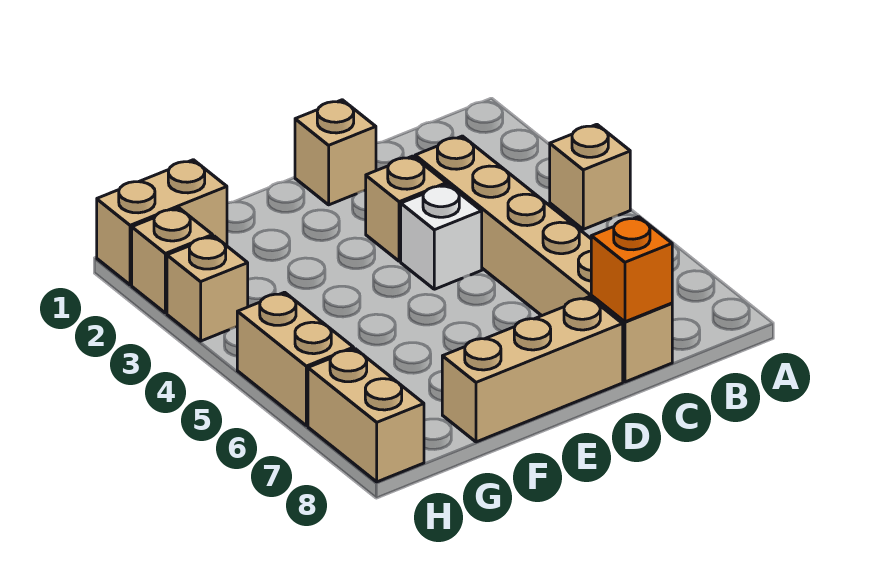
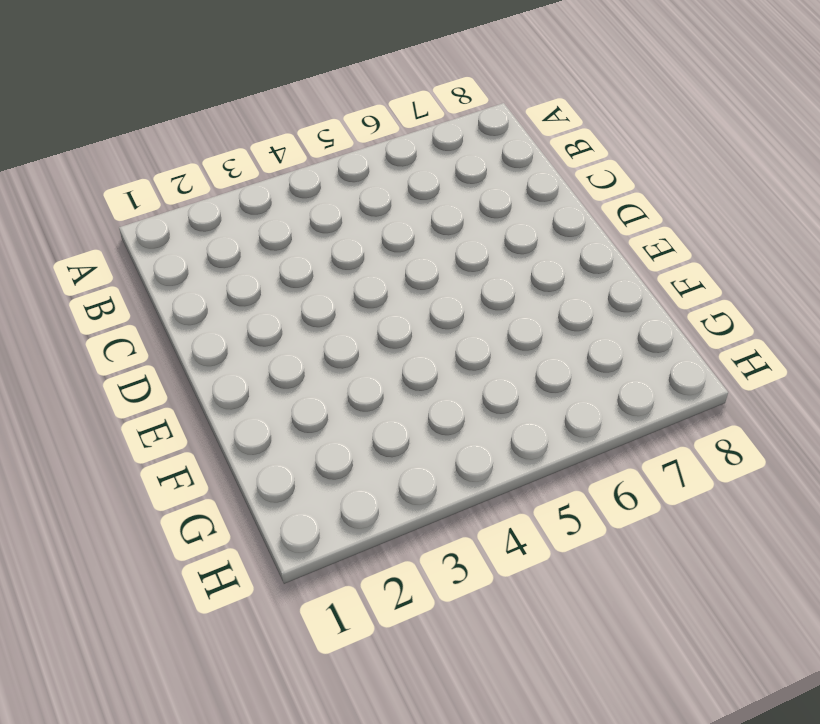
none -> tan brick A4 level 1
none -> tan brick C3:C8 level 1
none -> tan brick D1 level 1

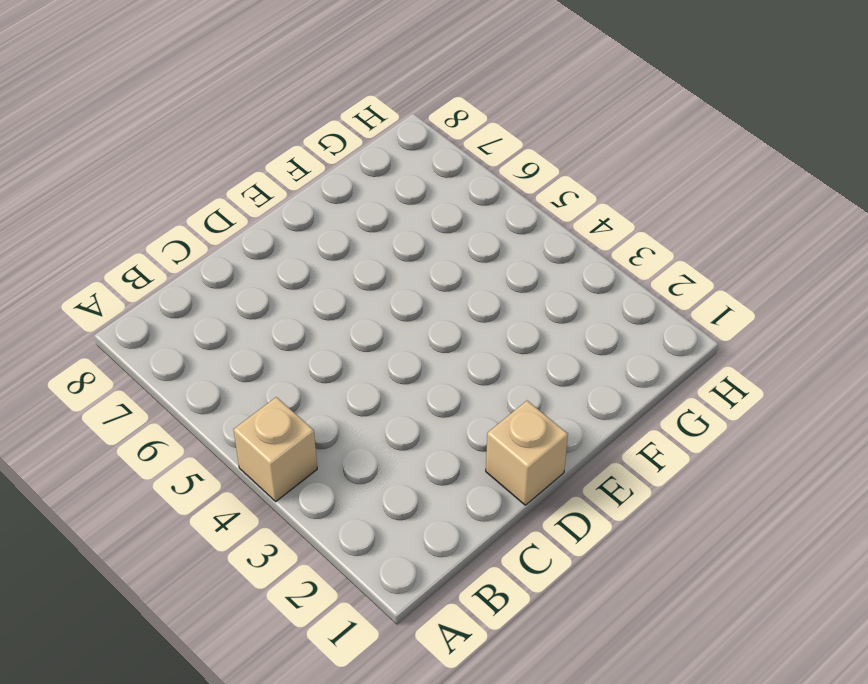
none -> tan brick C3:C8 level 1
none -> tan brick D3 level 1
none -> white brick D4 level 1

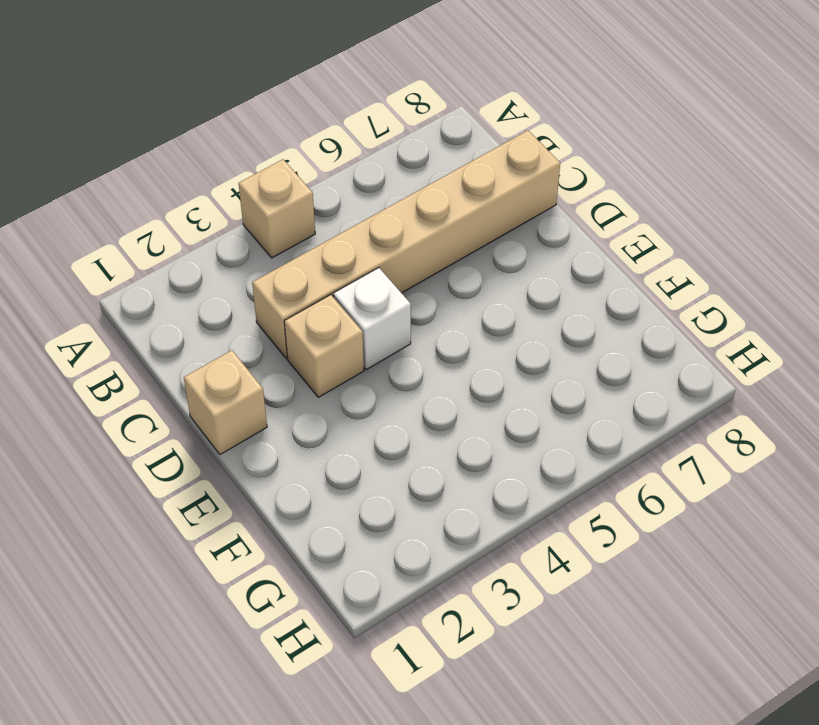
none -> tan brick D8:F8 level 1
none -> tan brick G1:H1 level 1
none -> tan brick H2 level 1

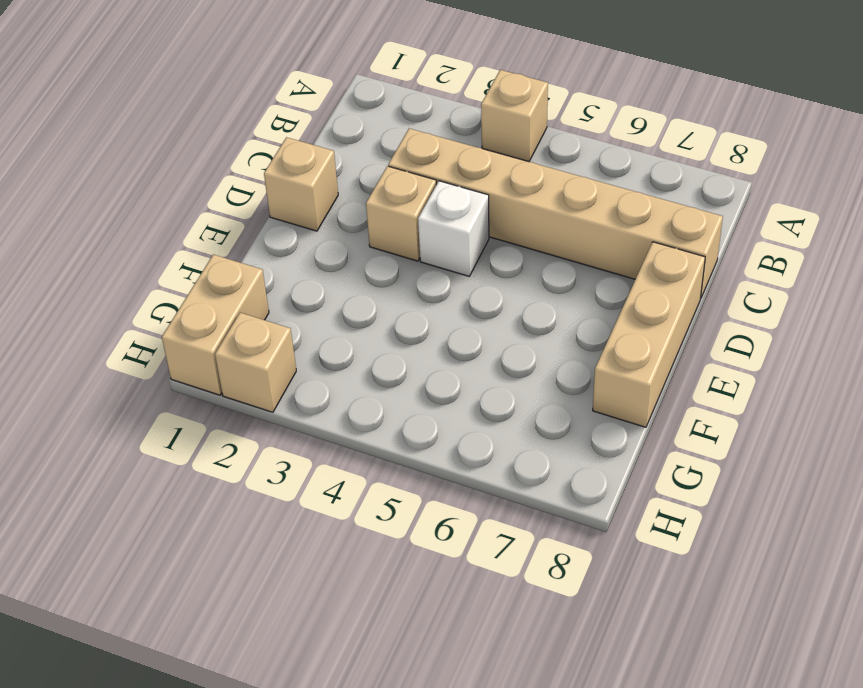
none -> tan brick H3 level 1
none -> tan brick H5:H6 level 1
none -> tan brick H7:H8 level 1

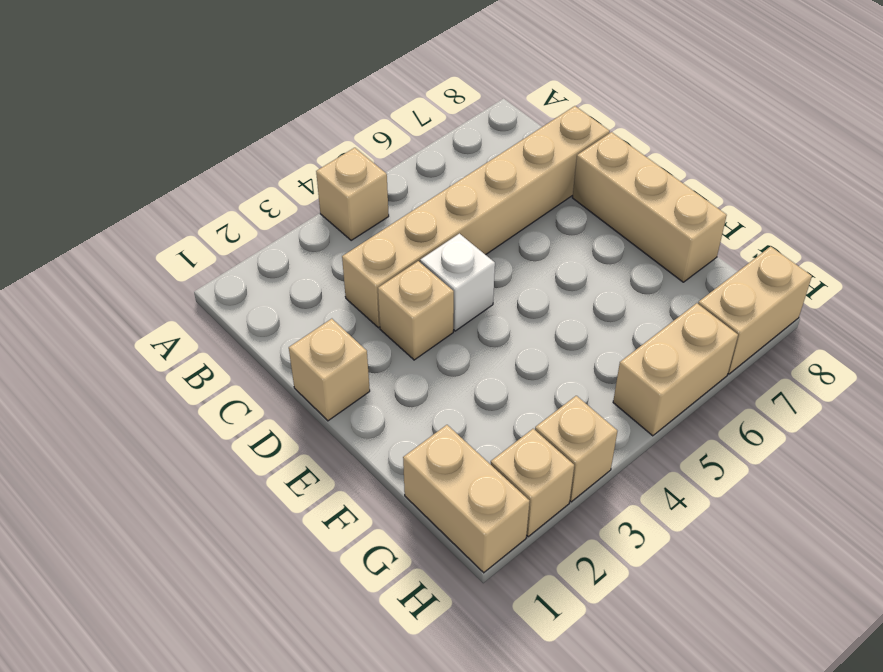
none -> orange brick C8 level 2

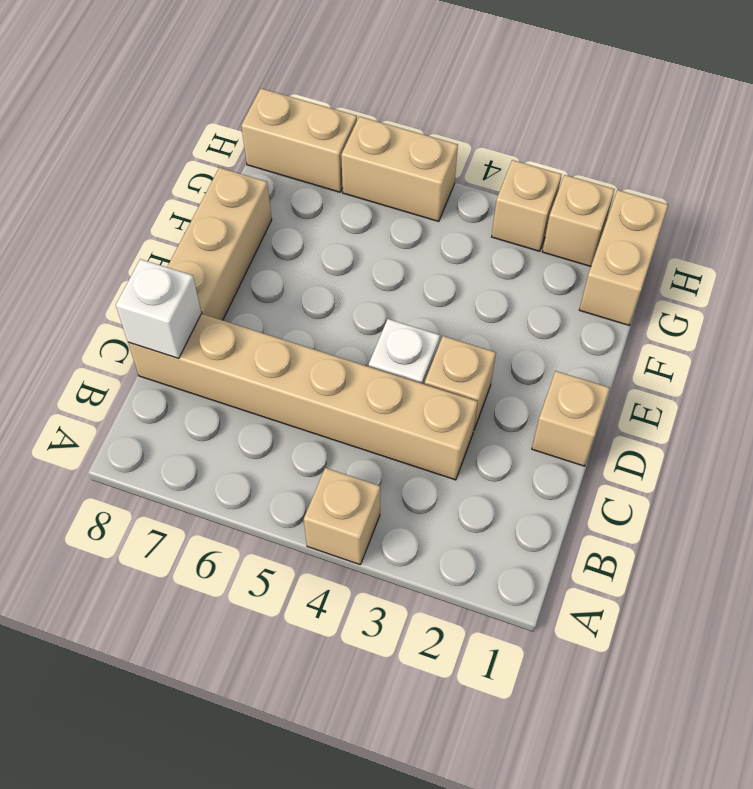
white brick C8 level 2 -> orange brick C8 level 2

